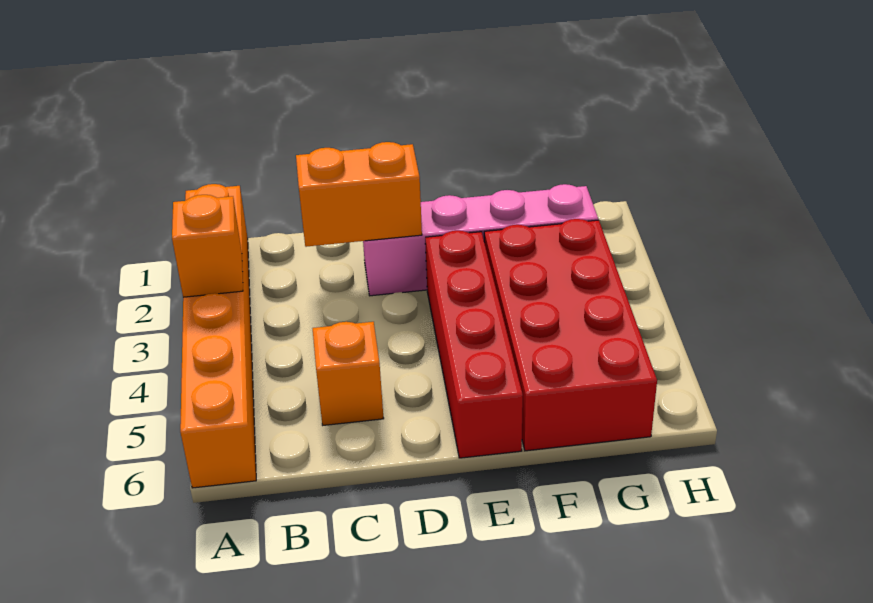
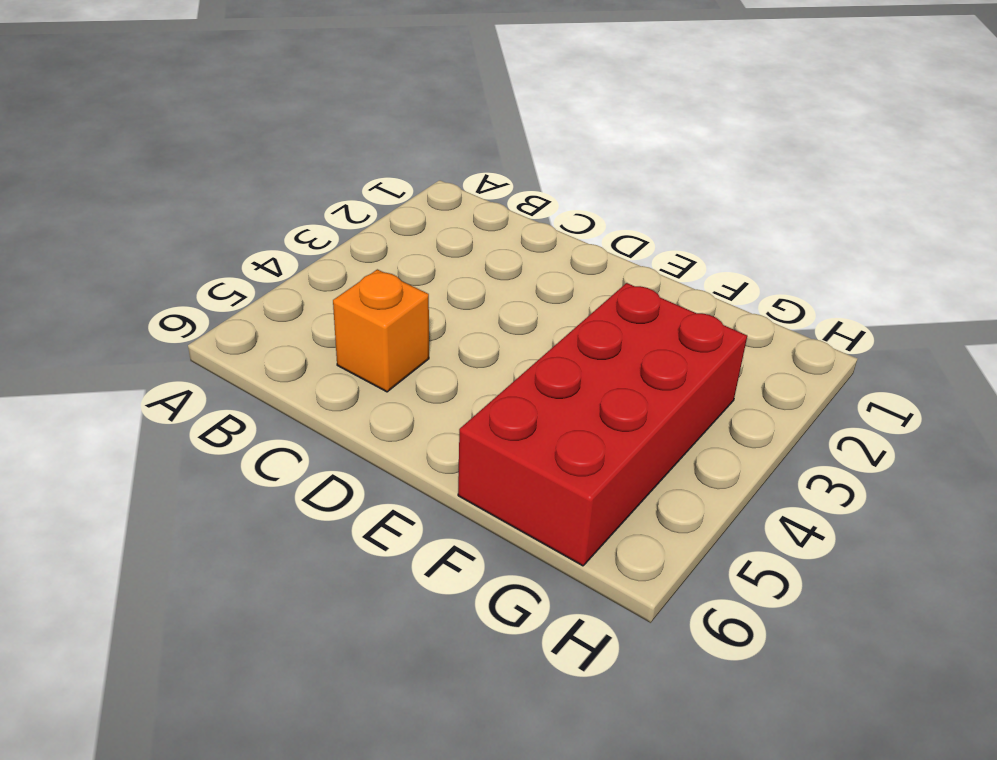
none -> orange brick A1:A6 level 1
none -> pink brick D2:G2 level 1

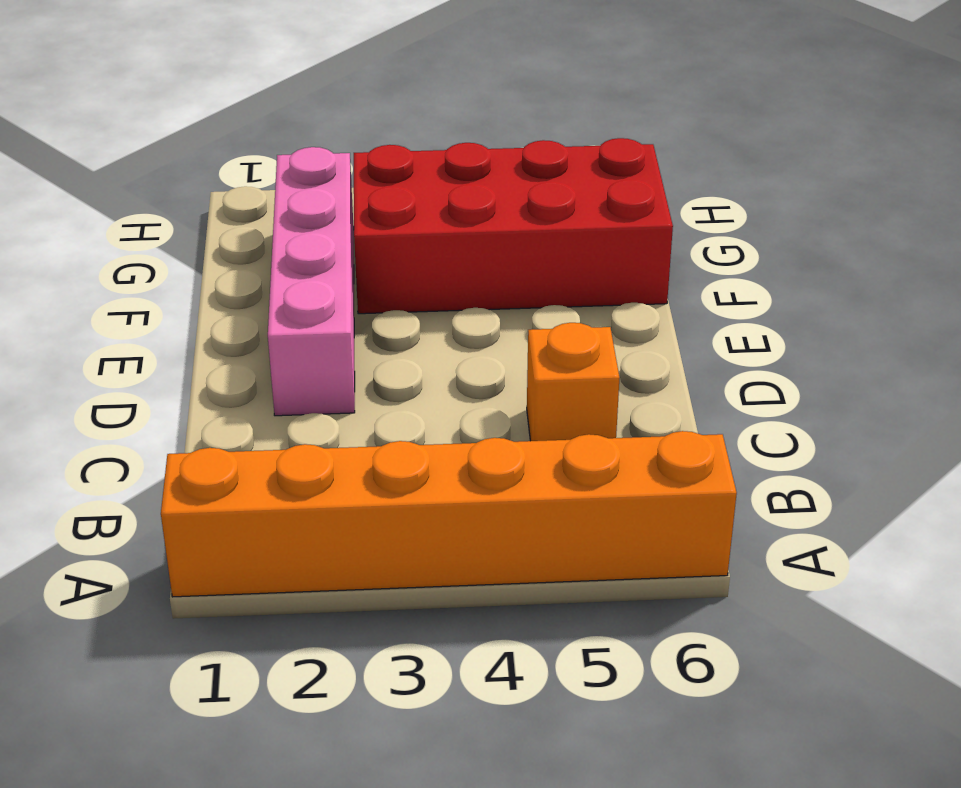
none -> red brick E3:E6 level 1
none -> orange brick A3 level 2

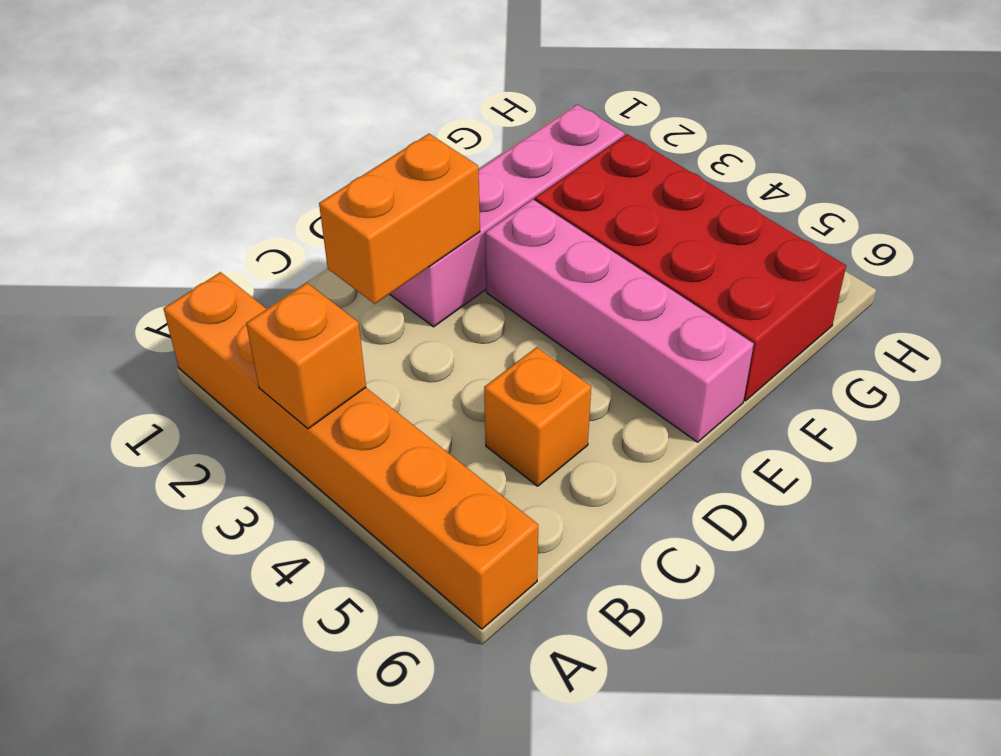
pink brick E3:E6 level 1 -> red brick E3:E6 level 1

